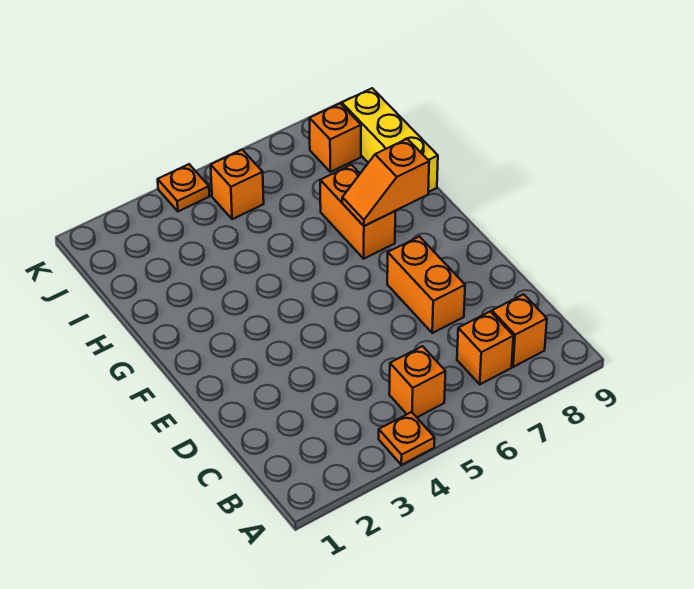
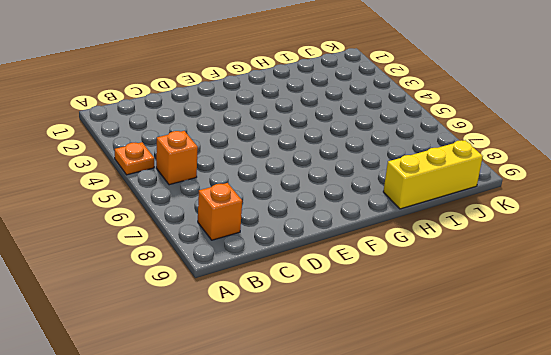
none -> orange brick B7 level 1
none -> orange brick D7:E7 level 1

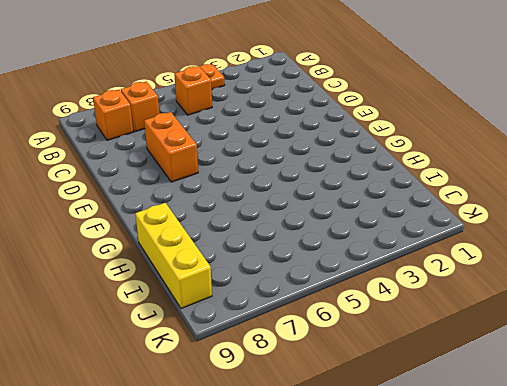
none -> orange brick G7:H7 level 1
none -> orange brick J5 level 1

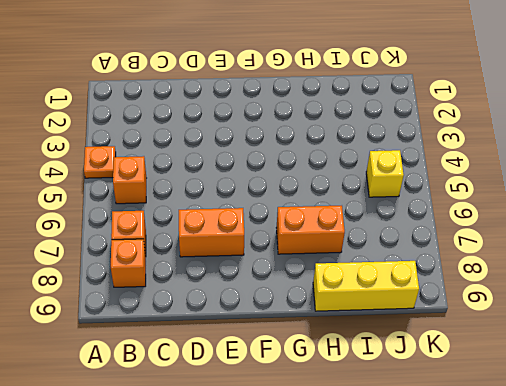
yellow brick J5 level 1 -> orange brick J5 level 1
none -> orange brick J8 level 1
none -> orange plate K4 level 1

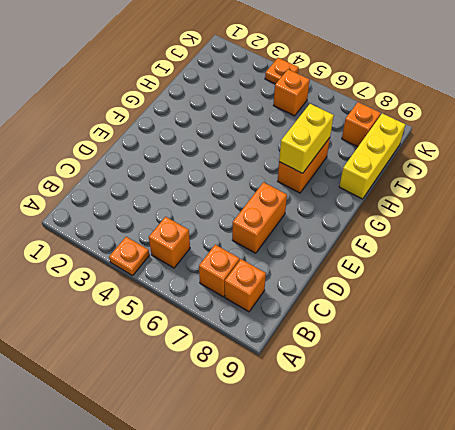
yellow brick G7:H7 level 2 -> orange slope G7:G8 level 2 top 8

